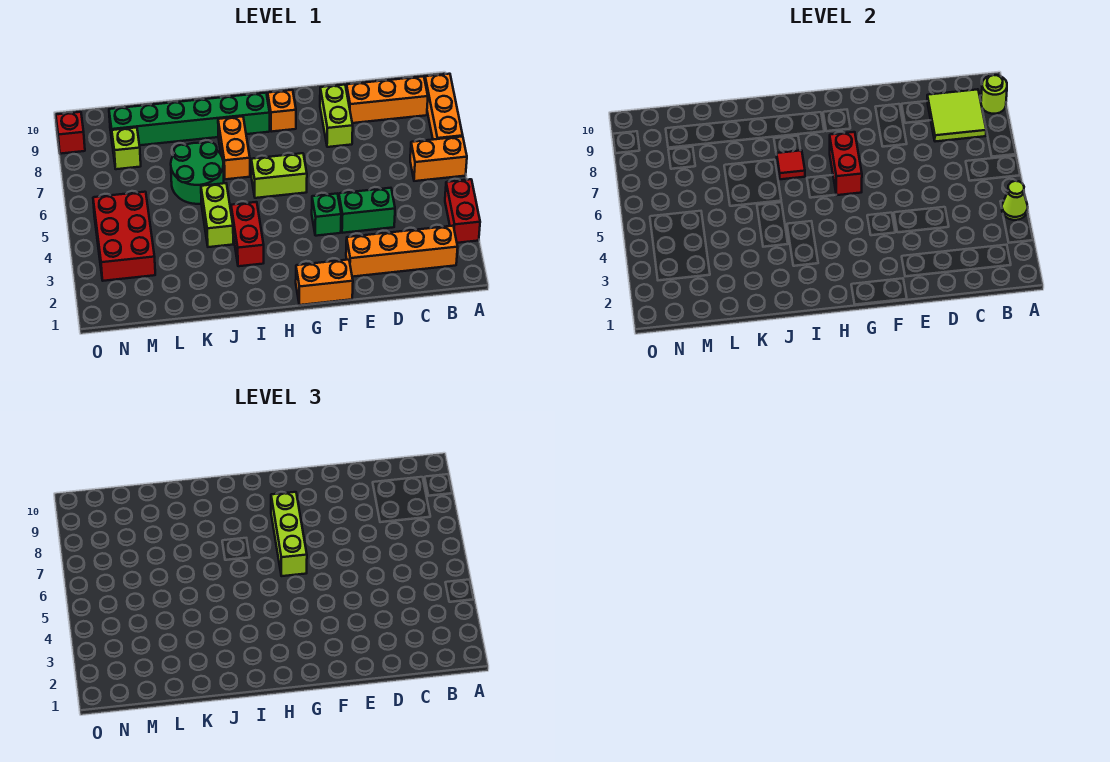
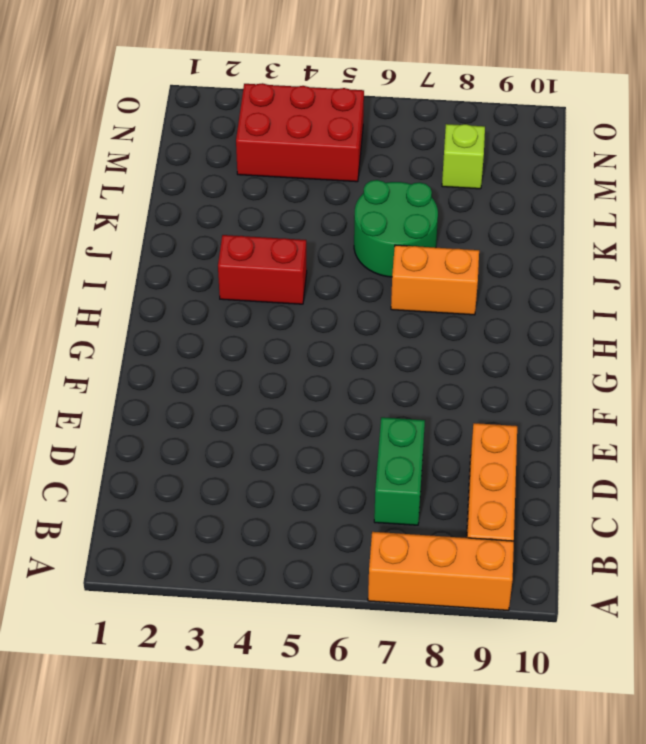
green brick C7:D7 level 1 -> green brick D4:E4 level 1
none -> red brick A3:A4 level 1
none -> orange brick A6:B6 level 1
none -> orange brick B2:E2 level 1

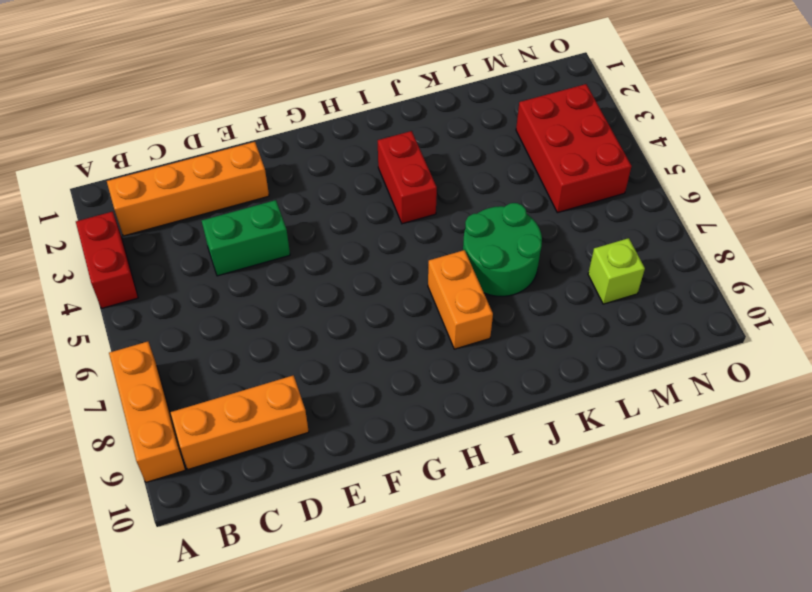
none -> orange brick A6:B6 level 1
none -> lime brick E8:E9 level 1
none -> orange brick F1:G1 level 1

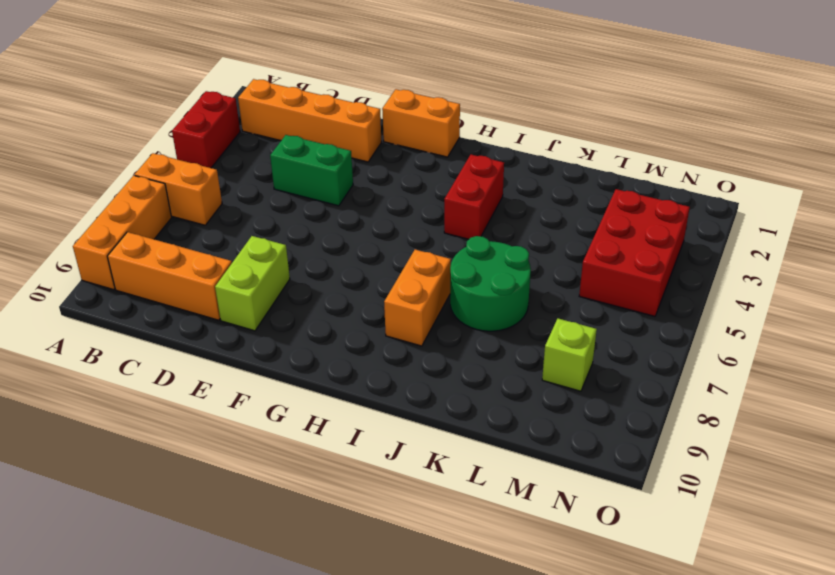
none -> green brick F4 level 1
none -> lime brick G6:H6 level 1
none -> orange brick G9 level 1

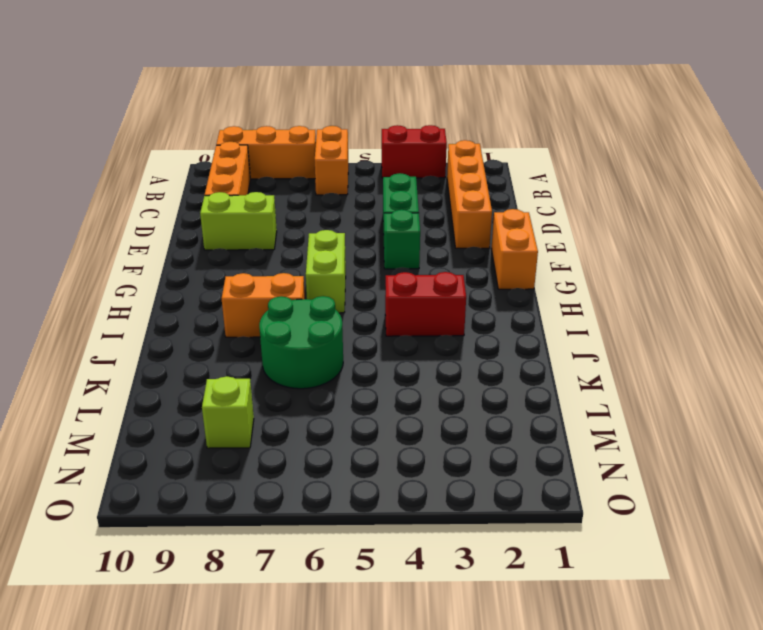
none -> orange brick G9 level 1
none -> green brick H9:M9 level 1
none -> lime brick J4:J5 level 1

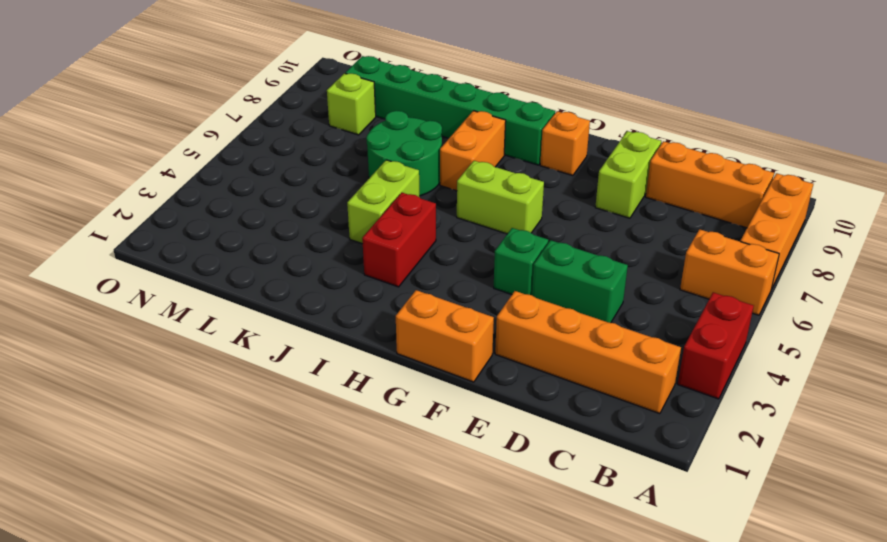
none -> red brick M3:N5 level 1
none -> red brick O9 level 1
none -> lime cone A4 level 2

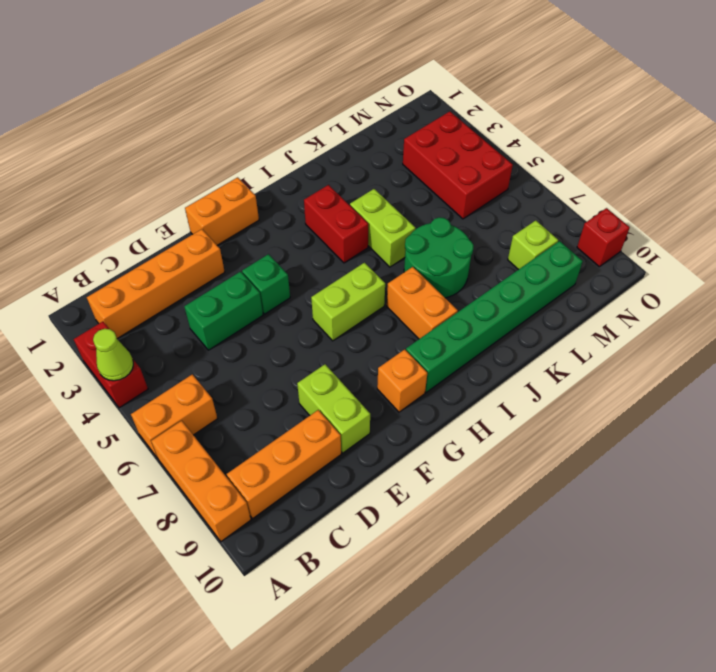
none -> lime round brick A9 level 2
none -> lime tile B8:C9 level 2
none -> red brick G6:G7 level 2

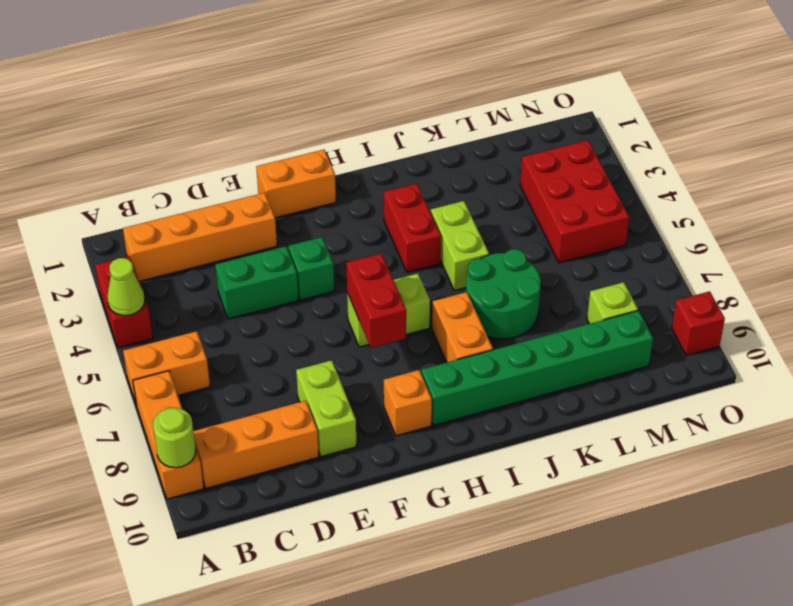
none -> lime tile B8:C9 level 2
none -> red tile I7 level 2
none -> lime brick G6:G8 level 3

